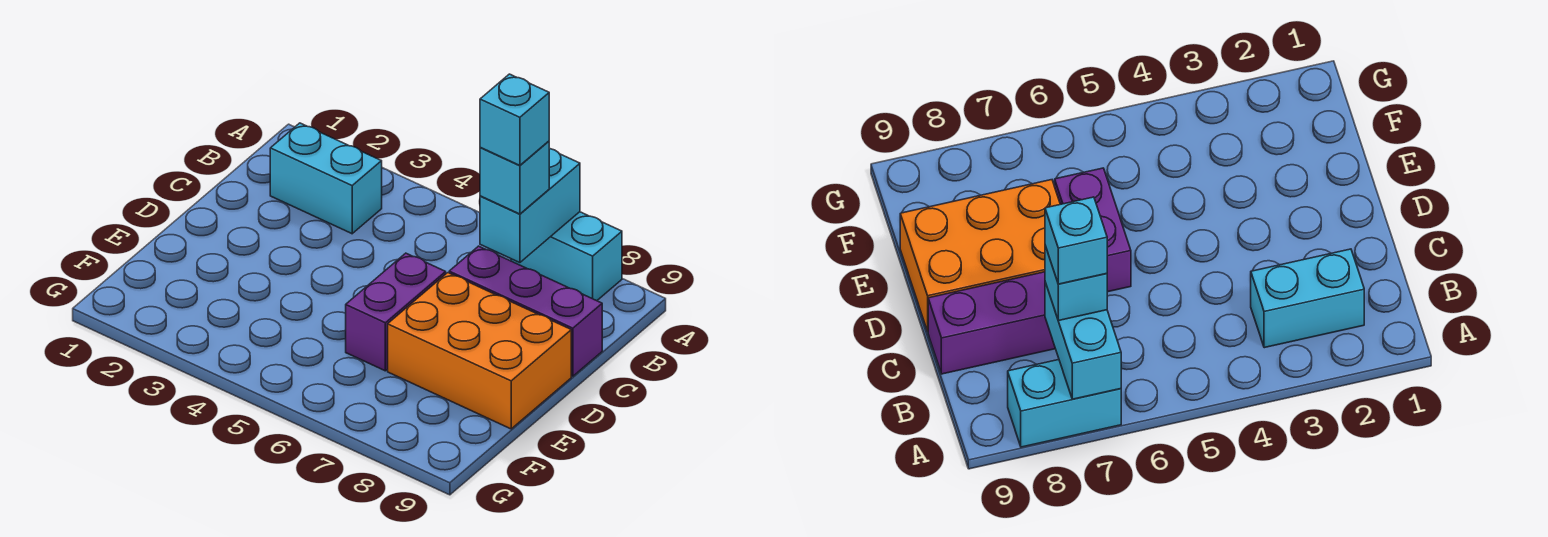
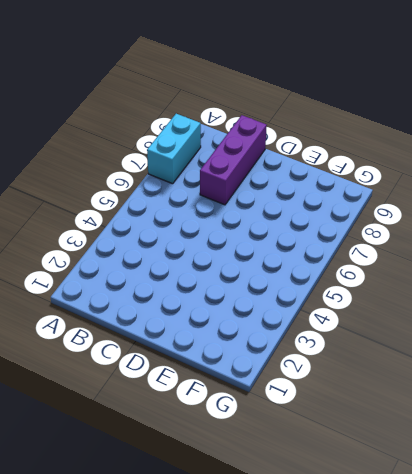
none -> cyan brick B2:B3 level 1
none -> purple brick D6:E6 level 1

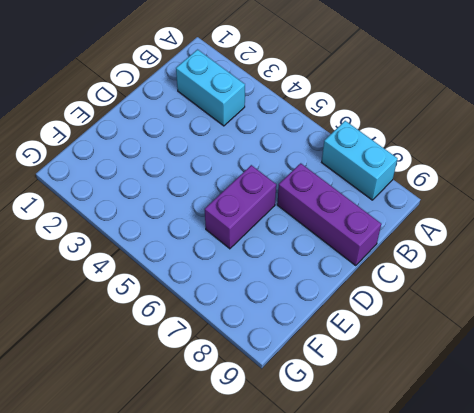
none -> orange brick D7:E9 level 1
none -> cyan brick A7:B7 level 2

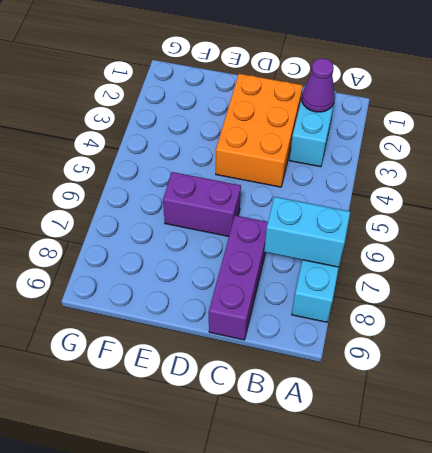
purple cone B2 level 2 -> none
orange brick C2:D4 level 1 -> orange brick D7:E9 level 1
none -> cyan brick B7 level 3
none -> cyan brick B7 level 4

